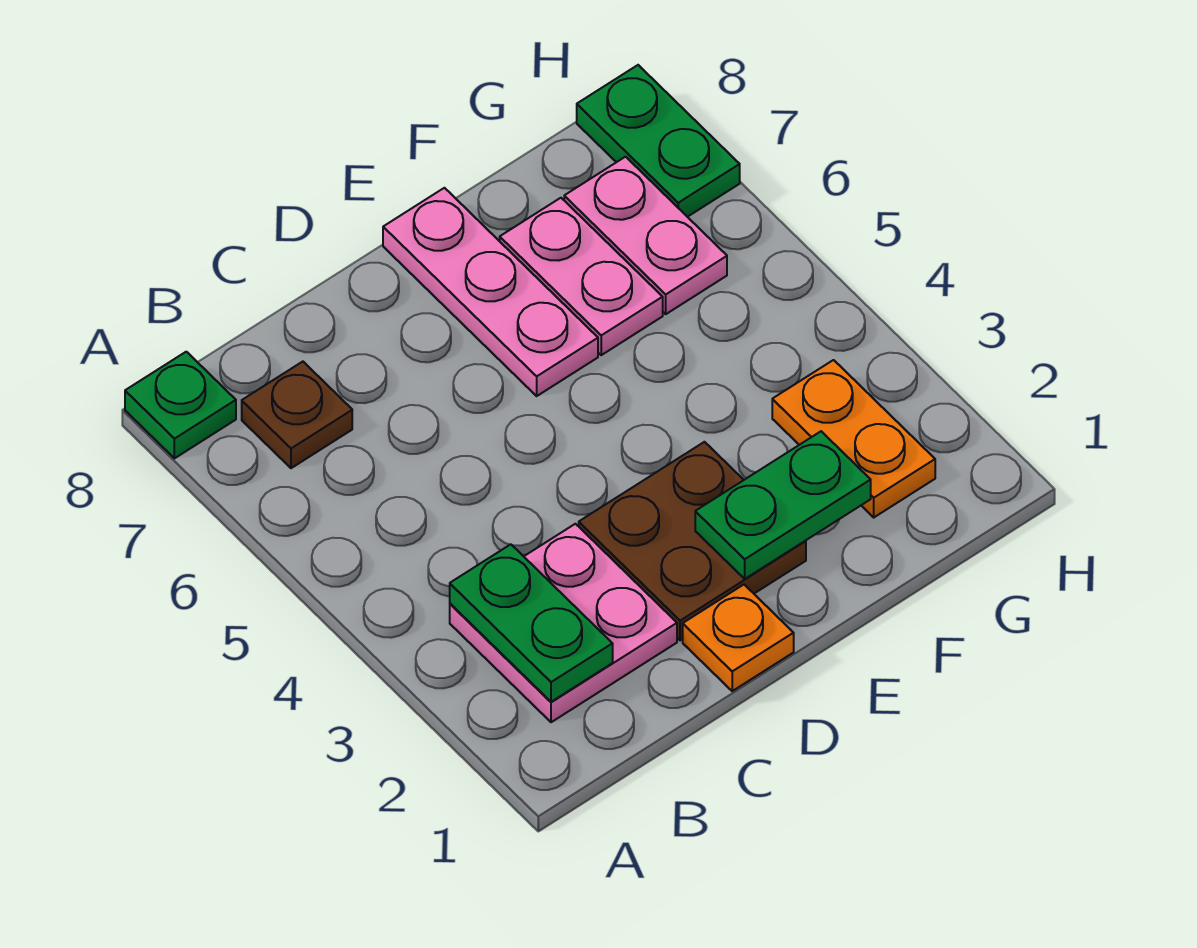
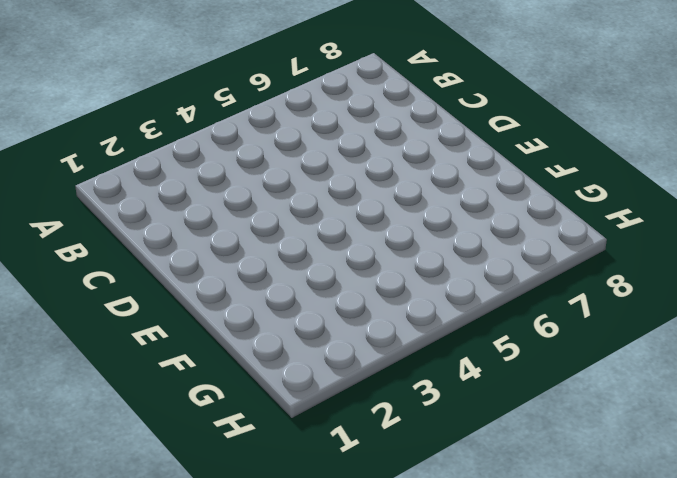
none -> green plate A8 level 1
none -> pink plate B2:C3 level 1
none -> brown plate B7 level 1

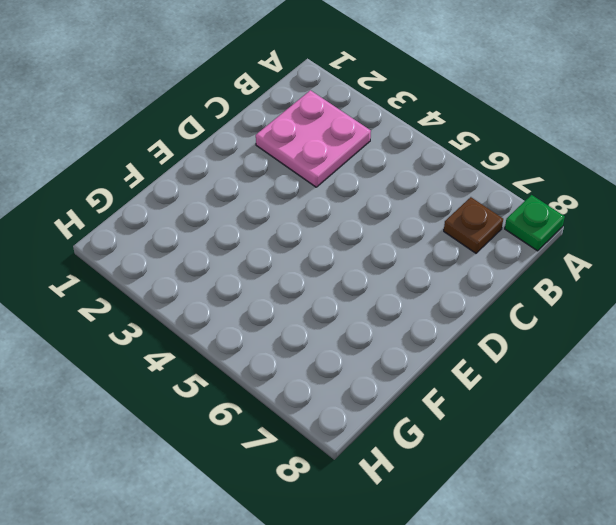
none -> orange plate D1 level 1
none -> brown plate D2:E3 level 1
none -> pink plate E6:E8 level 1

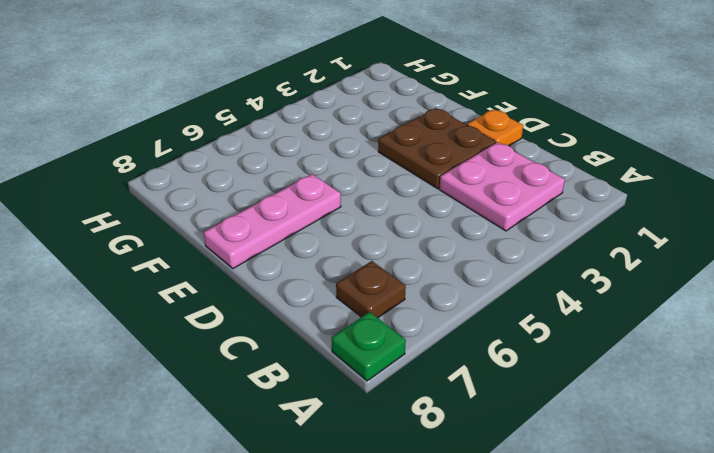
none -> pink plate F6:F7 level 1
none -> orange plate G2:G3 level 1
none -> pink plate G6:G7 level 1

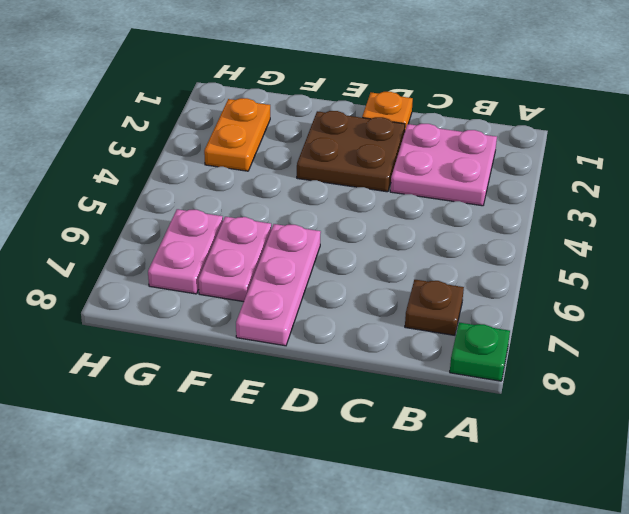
none -> green plate H7:H8 level 1
none -> green plate B2:B3 level 2
none -> green plate E2:F2 level 2

